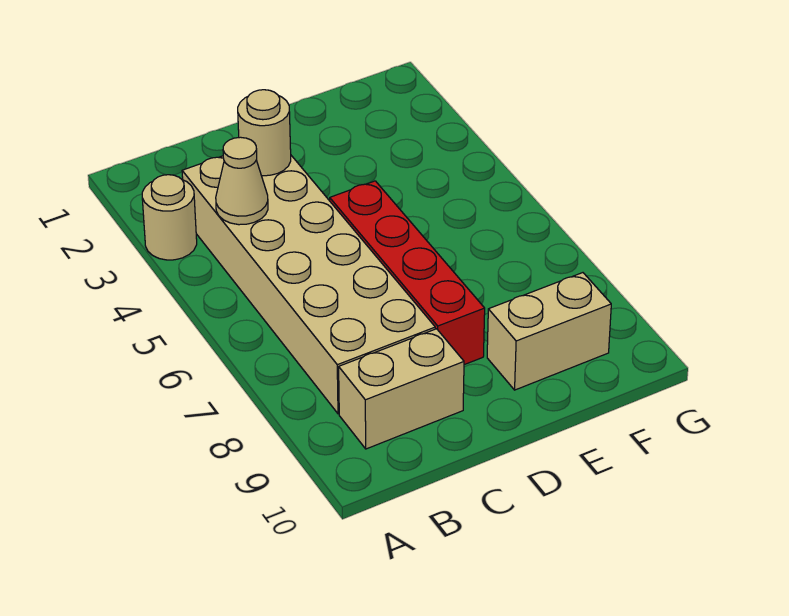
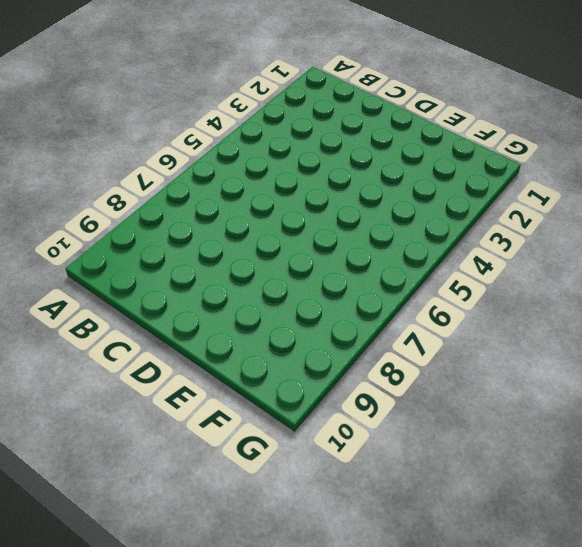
none -> tan round brick A3 level 1
none -> tan brick B3:C8 level 1

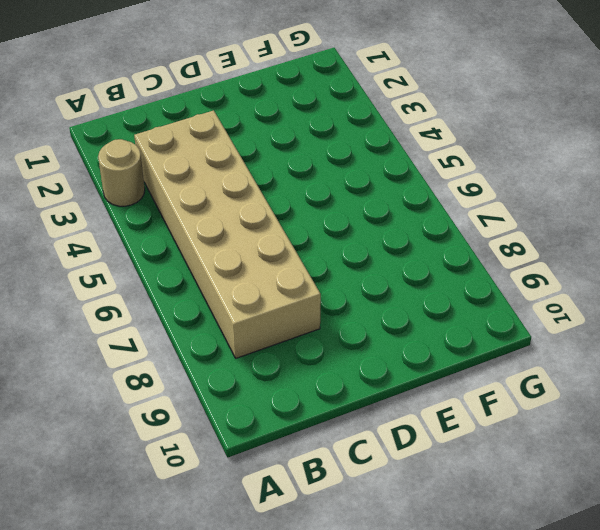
none -> tan brick B9:C9 level 1
none -> red brick D5:D8 level 1

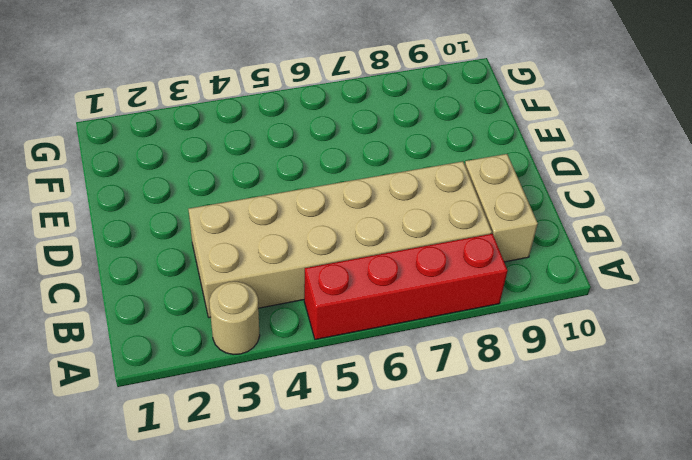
red brick A5:A8 level 1 -> red brick D5:D8 level 1
none -> tan brick E9:F9 level 1
none -> tan cone B4 level 2

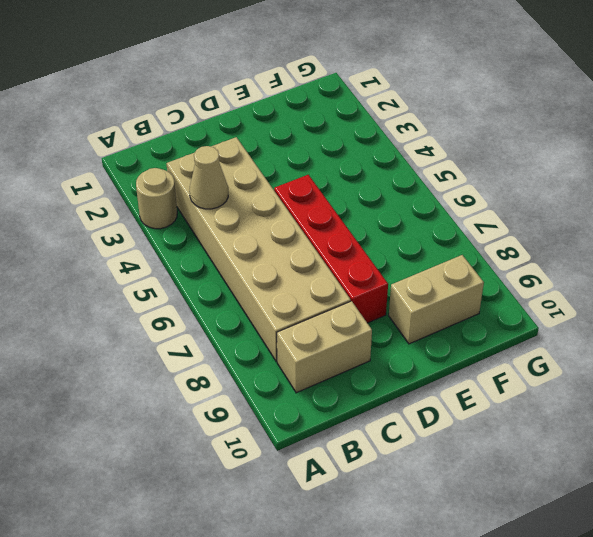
none -> tan round brick C3 level 2

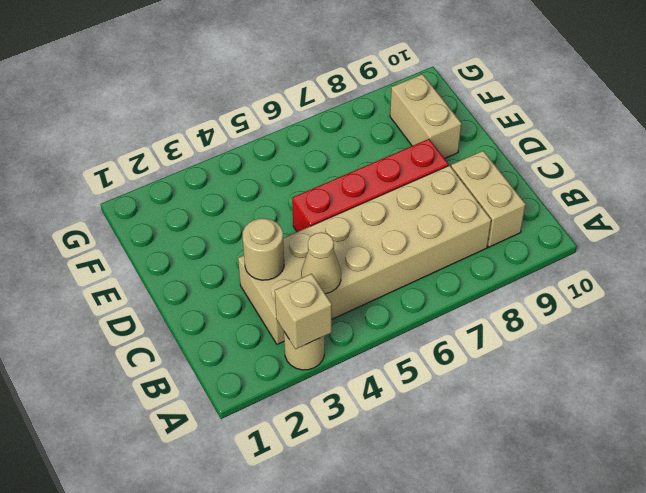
tan brick A3 level 2 -> none

